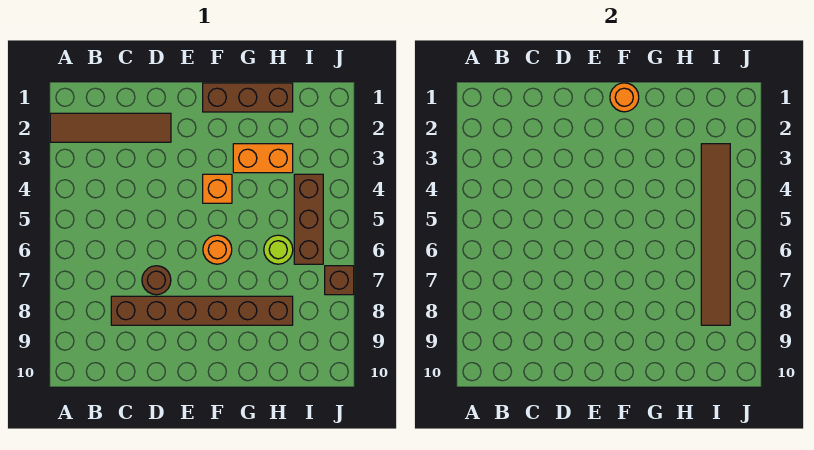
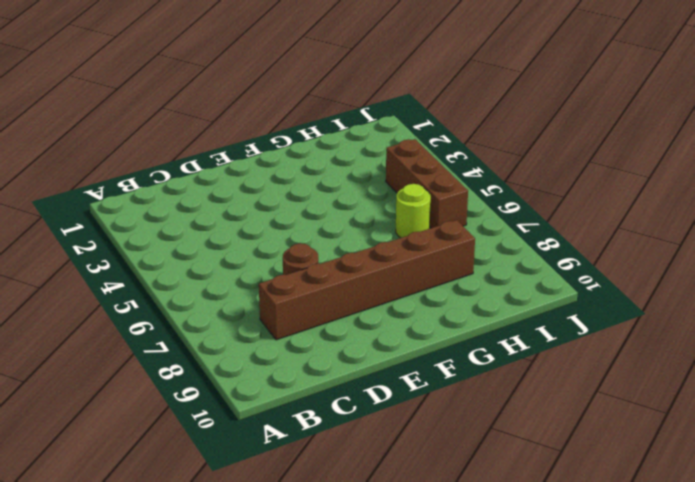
none -> brown tile A2:D2 level 1
none -> brown brick F1:H1 level 1
none -> orange brick F4 level 1

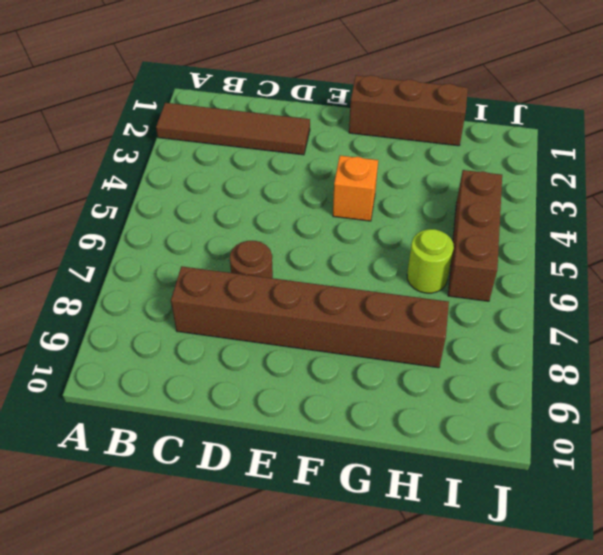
none -> orange round brick F6 level 1
none -> orange brick G3:H3 level 1
none -> brown brick J7 level 1

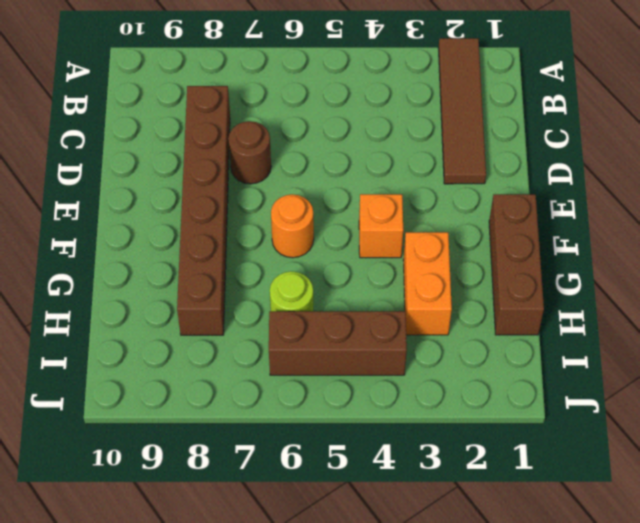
none -> brown brick J7 level 1
none -> orange round brick F1 level 2
none -> brown tile I3:I8 level 2

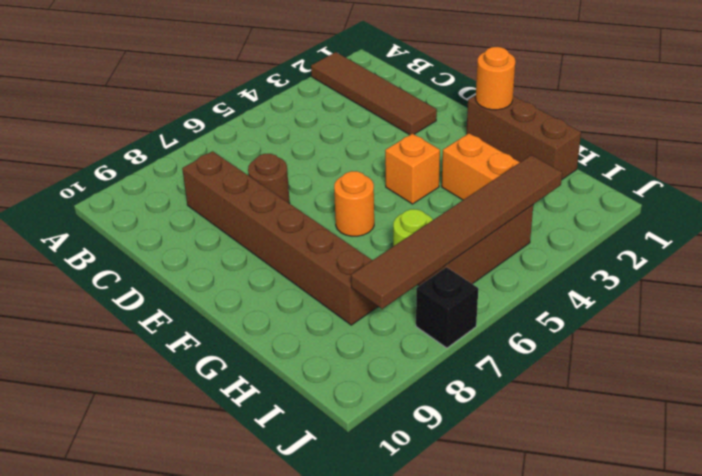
black brick J7 level 1 -> brown brick J7 level 1

